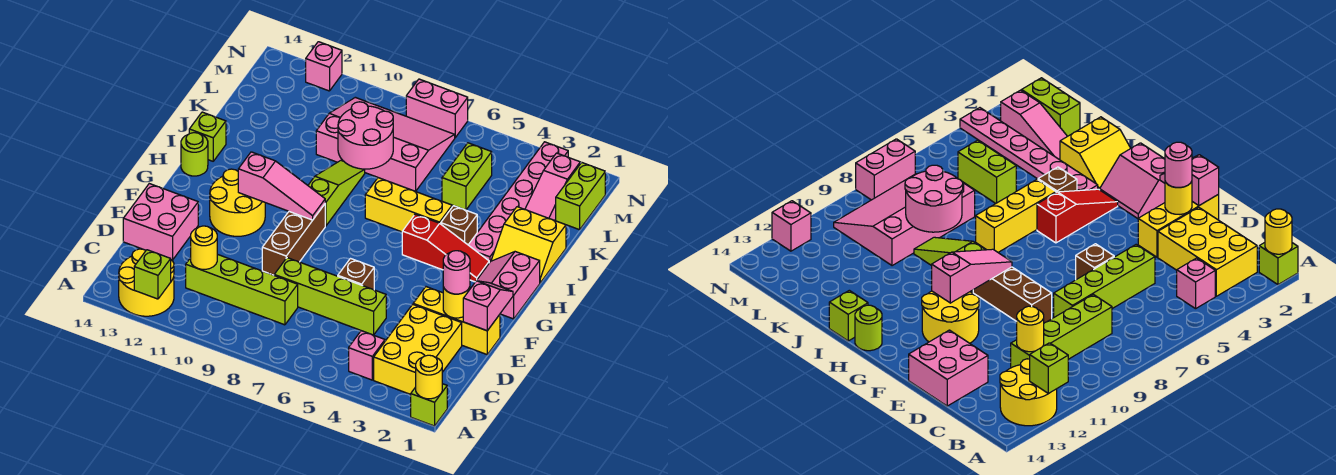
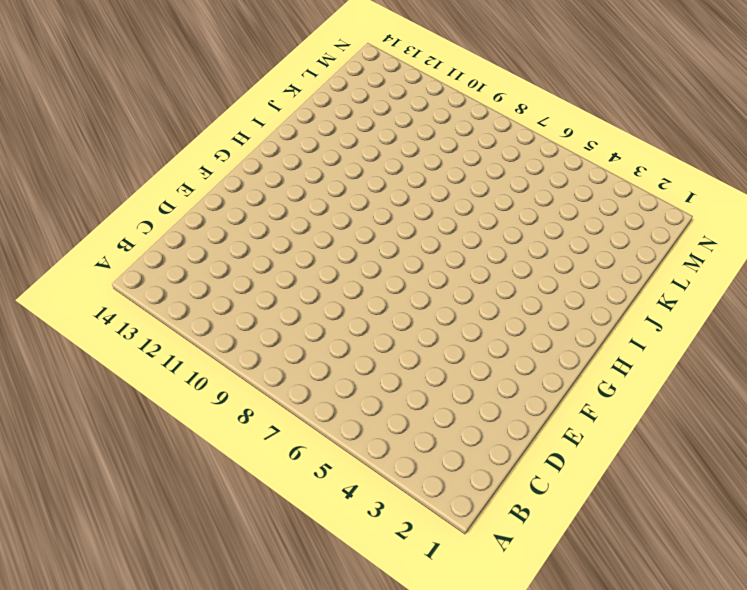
none -> lime brick A1 level 1
none -> yellow round brick A12:B13 level 1
none -> yellow brick B2:D3 level 1
none -> pink brick B4 level 1

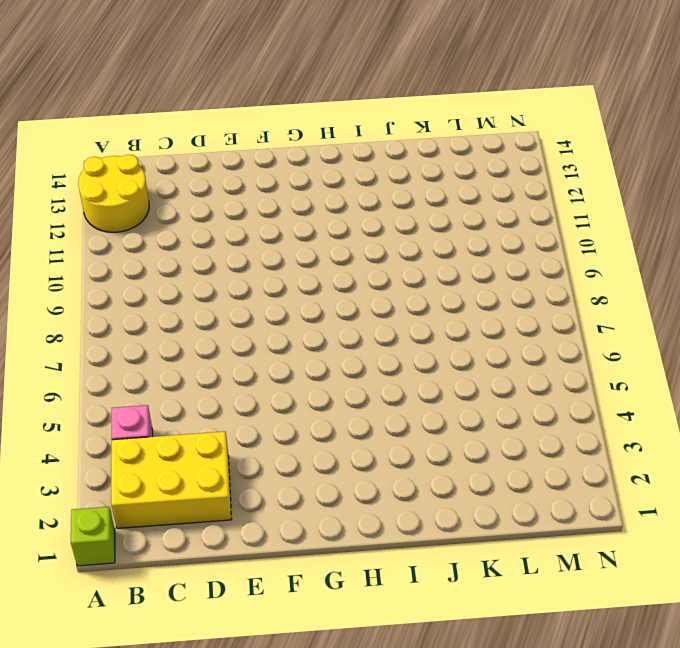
none -> lime brick C8:C11 level 1
none -> lime brick D5:D8 level 1
none -> pink brick D13:E14 level 1
none -> yellow brick E1:E3 level 1

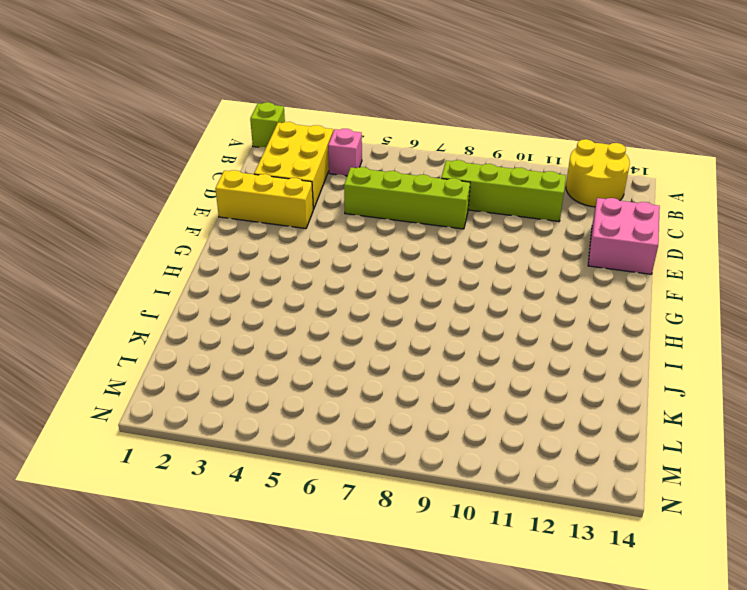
none -> brown brick E6 level 1
none -> brown brick E9:G9 level 1
none -> yellow round brick F11:G12 level 1
none -> pink slope G1:H2 level 1 top 1

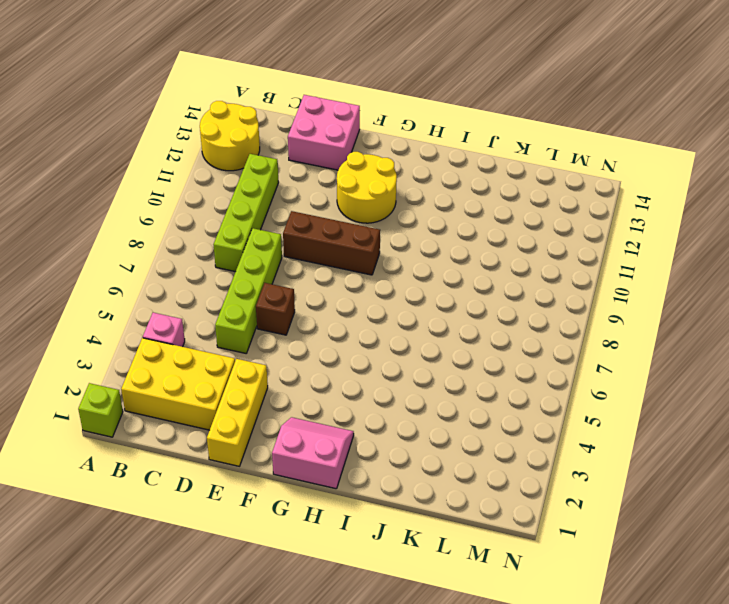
none -> red slope H3:H5 level 1 top 5
none -> lime slope H9:J9 level 1 top H
none -> lime round brick H14 level 1
none -> yellow slope I1:J2 level 1 top J

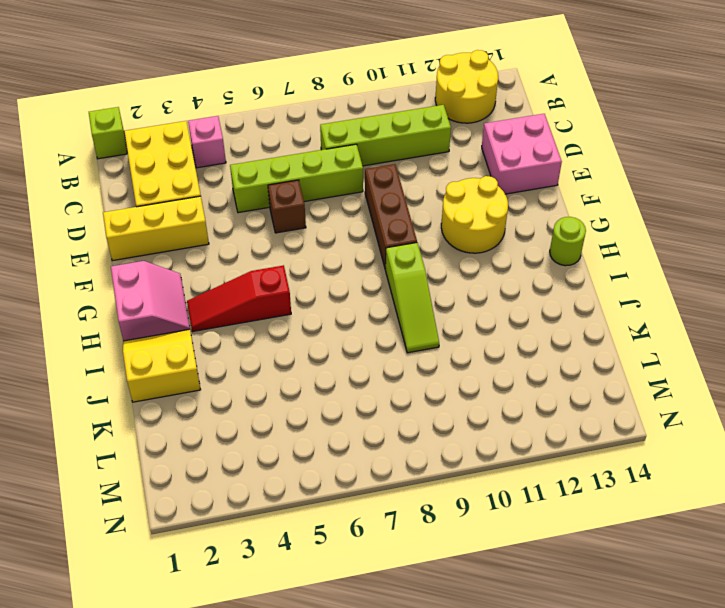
none -> pink plate I3:N3 level 1
none -> brown brick I4 level 1
none -> yellow brick I5:I7 level 1
none -> lime brick I14 level 1

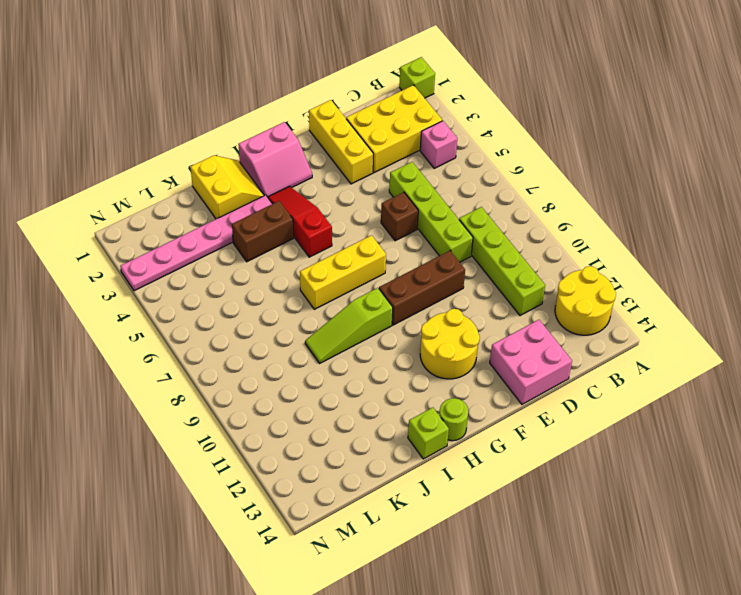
yellow brick G7:I7 level 1 -> yellow brick I5:I7 level 1
brown brick I4:J4 level 1 -> brown brick I4 level 1
none -> pink slope K2:M2 level 1 top M
none -> lime brick K5:L5 level 1
none -> pink slope K7:M10 level 1 top K
none -> lime brick L1:M1 level 1

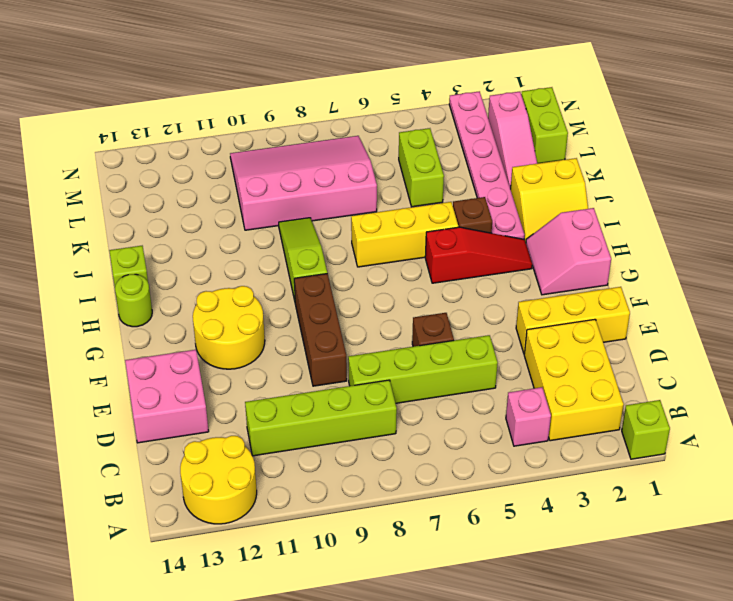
none -> pink brick N7:N8 level 1
none -> pink brick N12 level 1
none -> yellow round brick A1 level 2
none -> lime brick A12 level 2

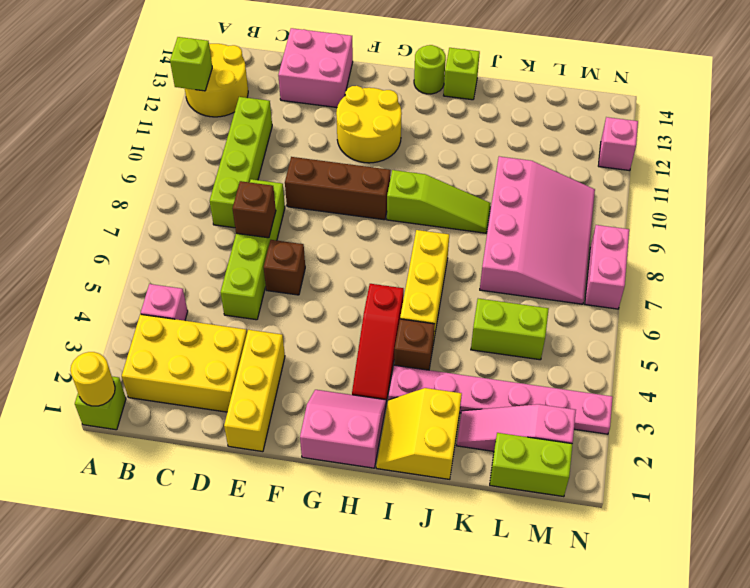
brown brick D7 level 2 -> none
none -> yellow round brick C11 level 2
none -> pink slope E1:F1 level 2 top E
none -> yellow round brick E2 level 2
none -> pink slope G9:G11 level 2 top 11

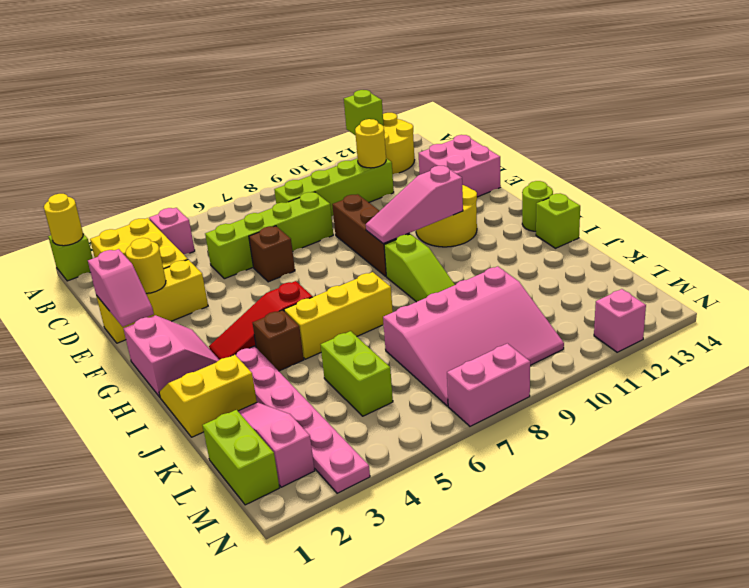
none -> pink round brick J8:K9 level 2
none -> pink round brick E2 level 3

